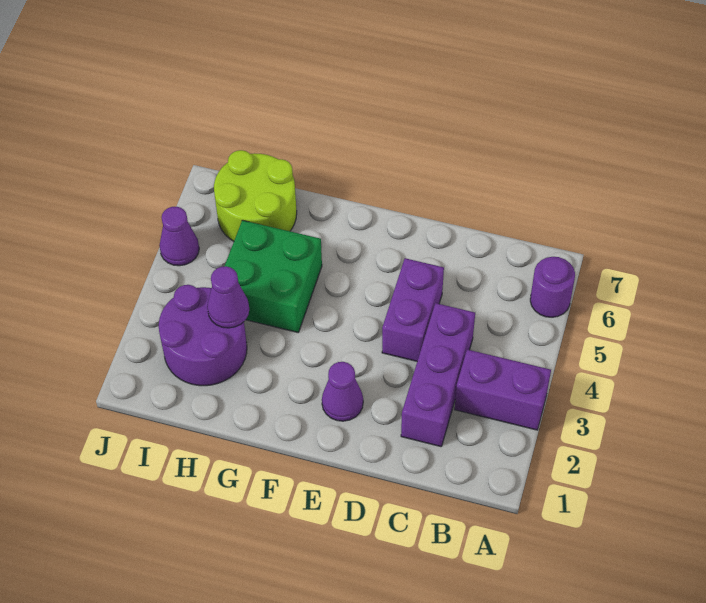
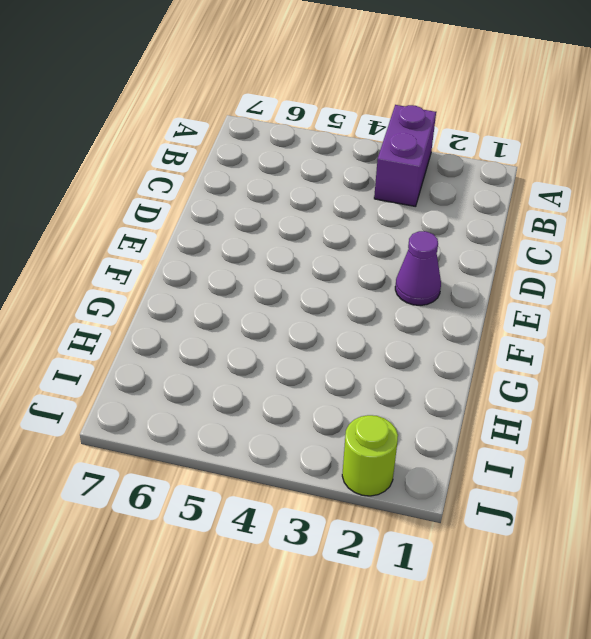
lime round brick J2 level 1 -> none
none -> purple round brick A6 level 1
none -> purple brick C2:C4 level 1

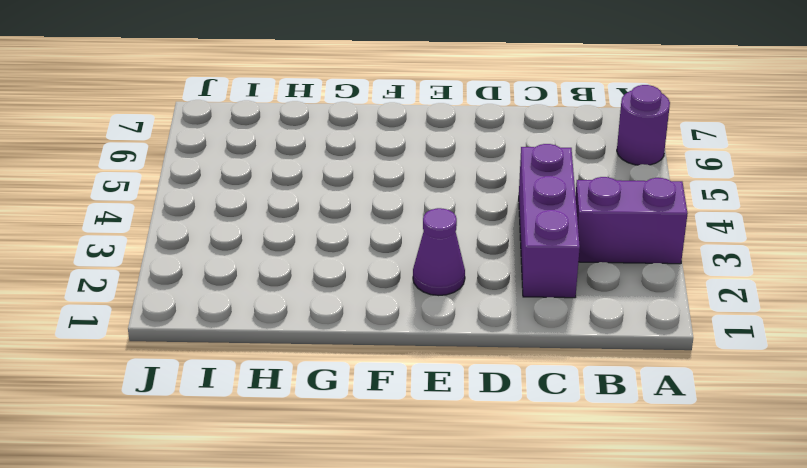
none -> purple brick D4:D5 level 1
none -> green brick G4:H5 level 1

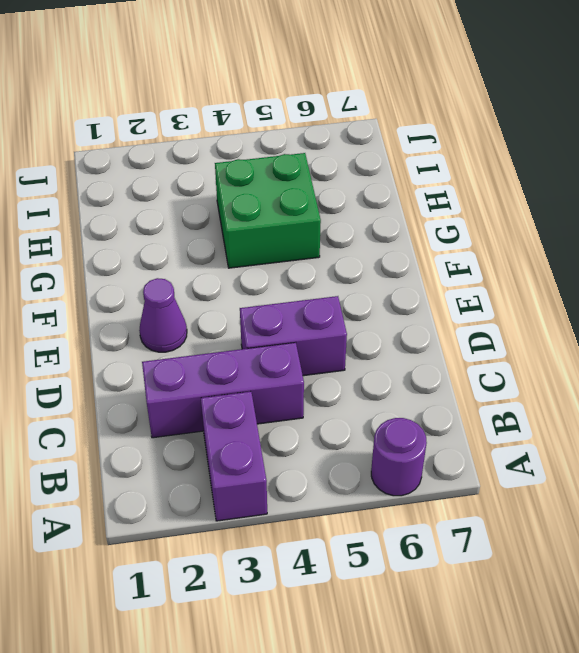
none -> purple round brick H2:I3 level 1
none -> lime round brick H6:I7 level 1

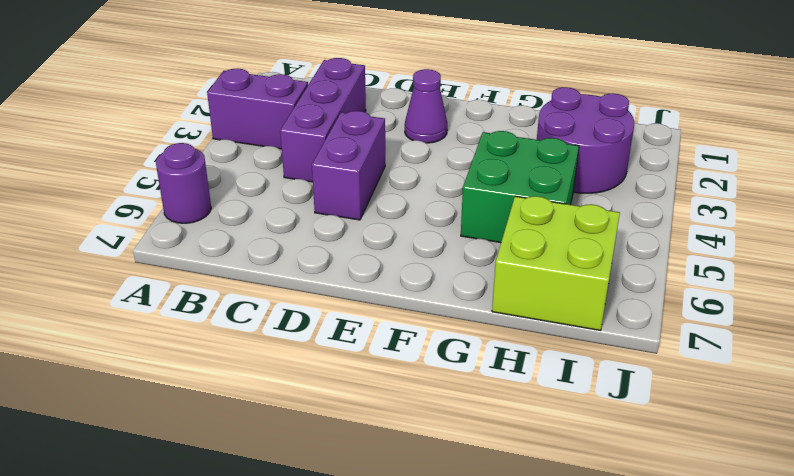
lime brick H6:I7 level 1 -> lime round brick H6:I7 level 1
none -> purple cone J5 level 1
none -> purple cone H3 level 2

